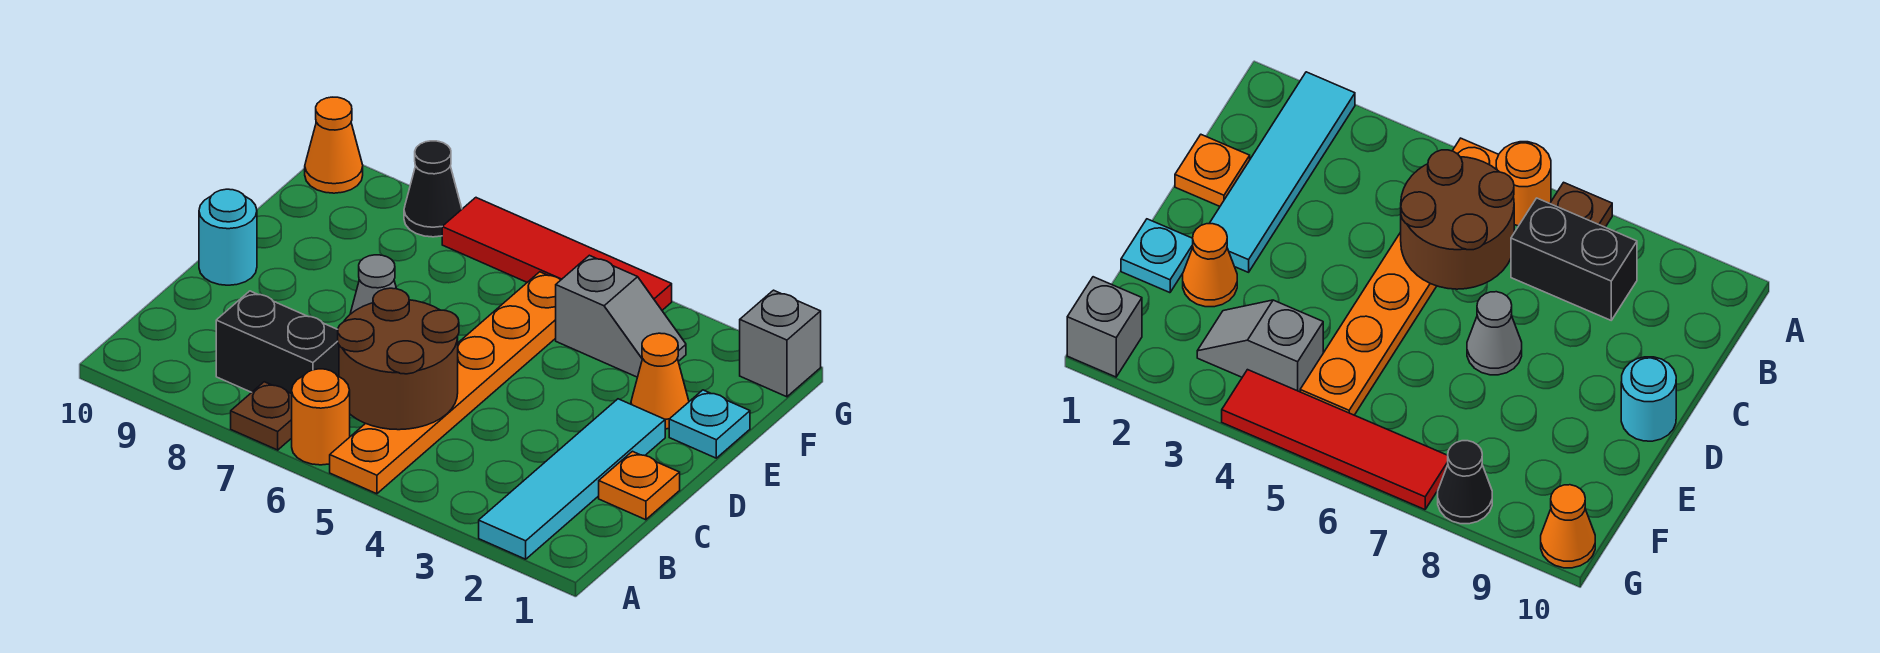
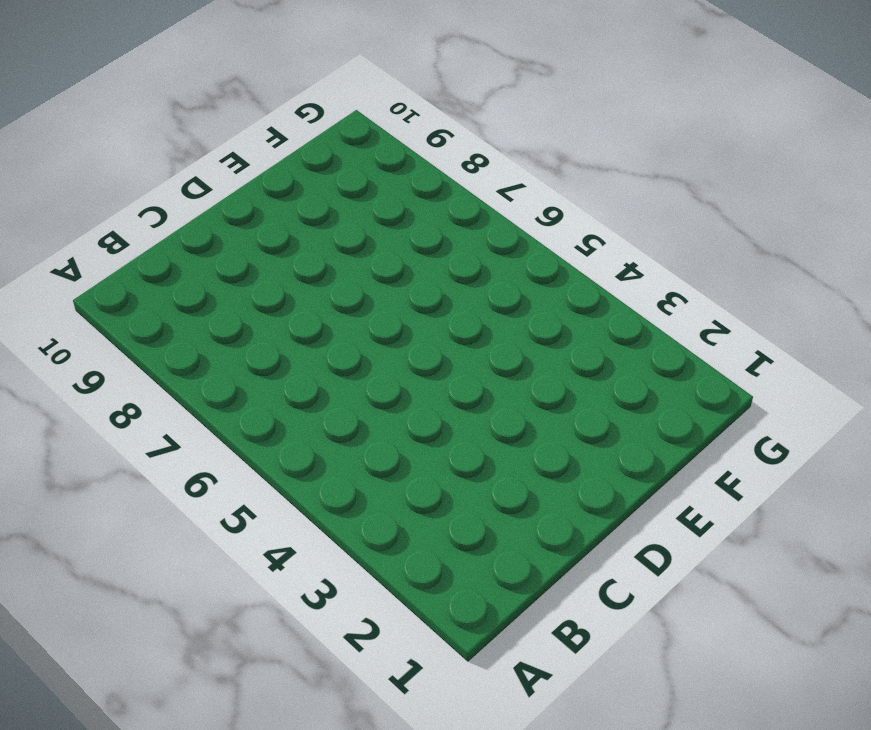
none -> cyan tile A2:D2 level 1
none -> orange plate A5:F5 level 1
none -> orange round brick A6 level 1

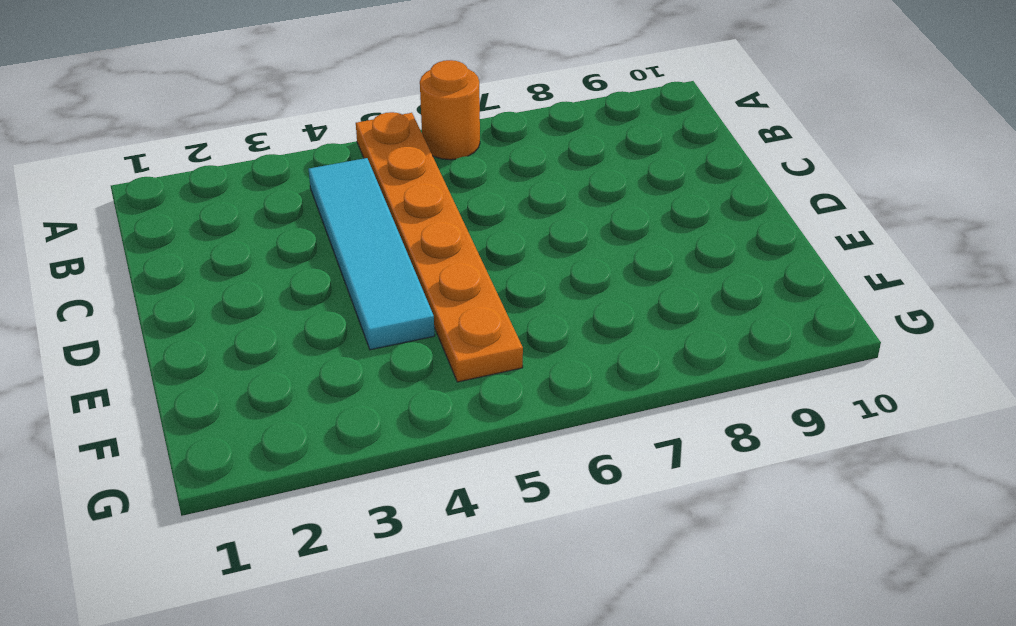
cyan tile B4:E4 level 1 -> cyan tile A2:D2 level 1
none -> brown plate A7 level 1
none -> black brick B7:B8 level 1
none -> orange plate C1 level 1

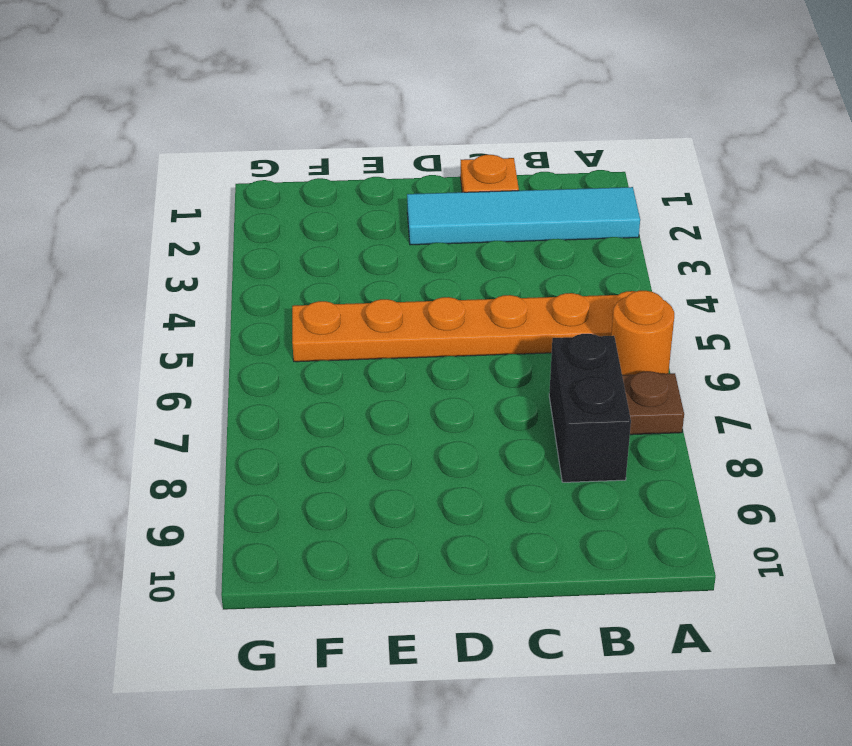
none -> grey cone D7 level 1
none -> cyan round brick D10 level 1
none -> cyan plate E1 level 1

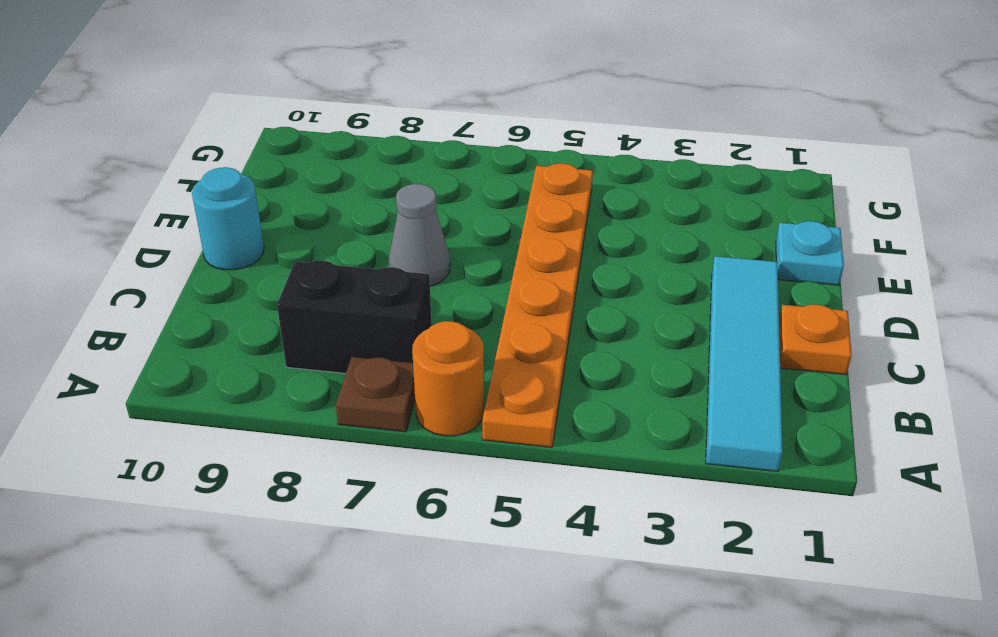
none -> orange cone E2 level 1
none -> grey slope F3:F4 level 1 top 4
none -> grey brick G1 level 1

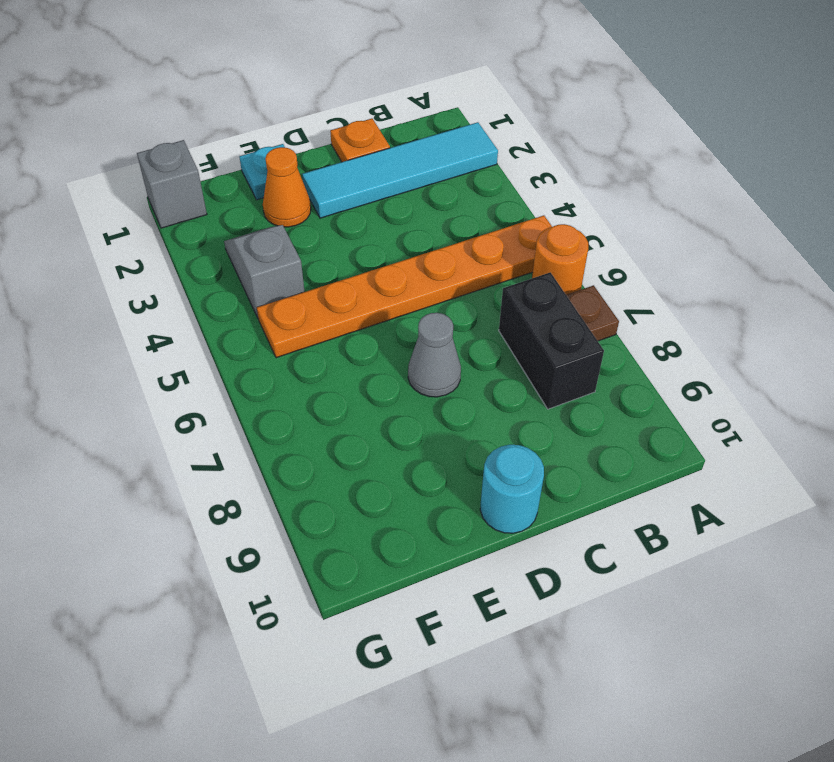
none -> red tile G4:G7 level 1
none -> black cone G8 level 1
none -> orange cone G10 level 1

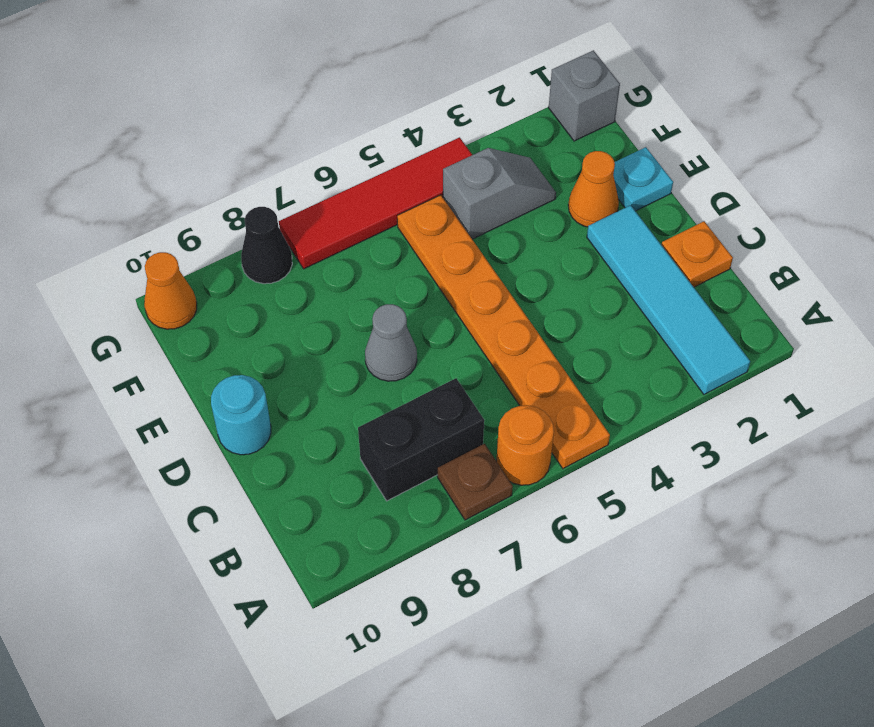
none -> brown round brick B5:C6 level 2

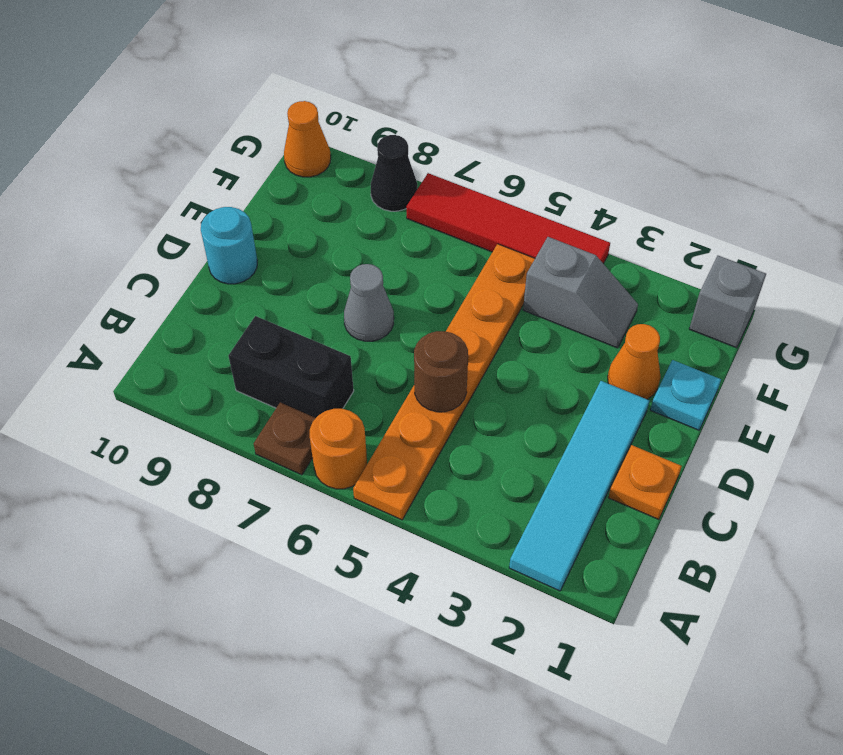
brown round brick C5 level 2 -> brown round brick B5:C6 level 2

